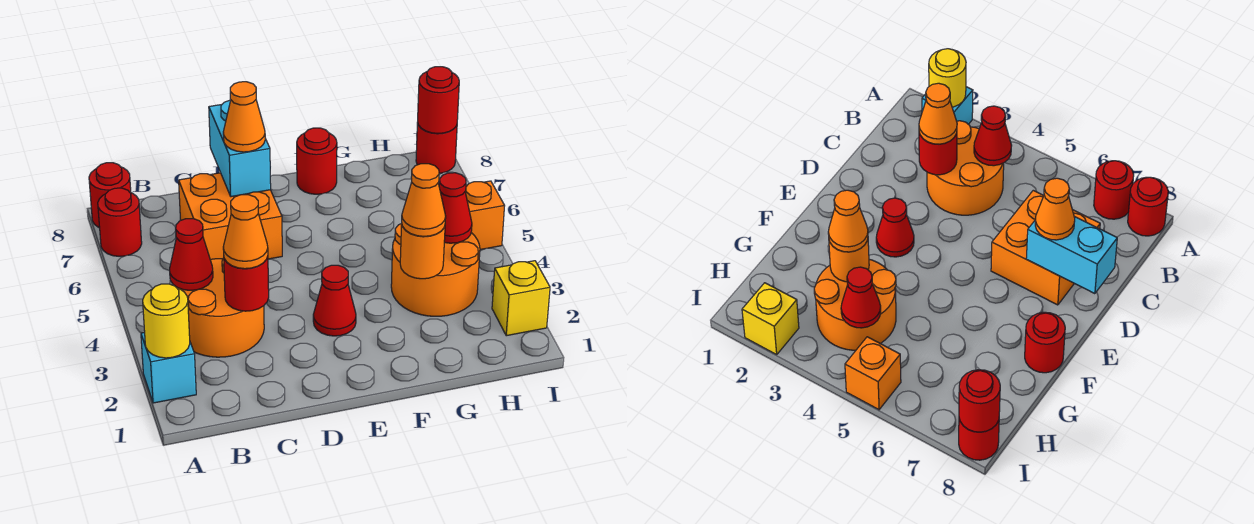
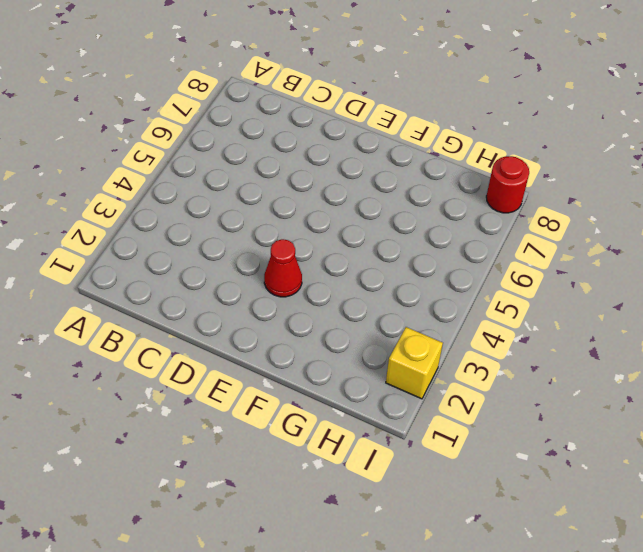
none -> cyan brick A2 level 1
none -> red round brick A7 level 1
none -> red round brick A8 level 1

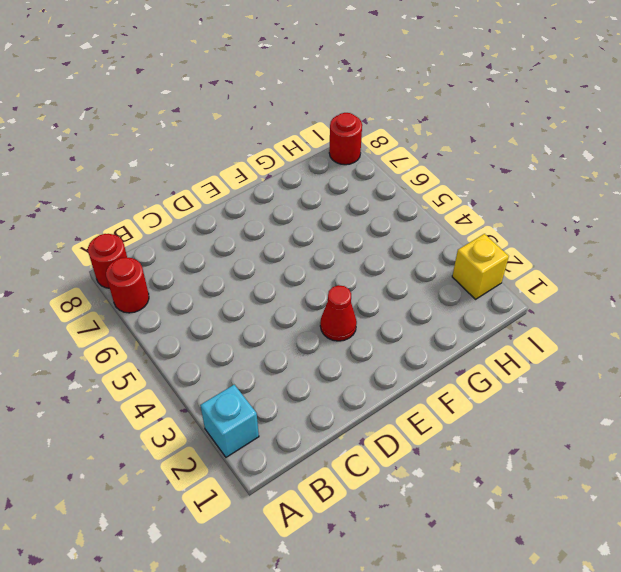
none -> orange round brick B3:C4 level 1
none -> orange brick C6:D7 level 1
none -> red round brick F8 level 1

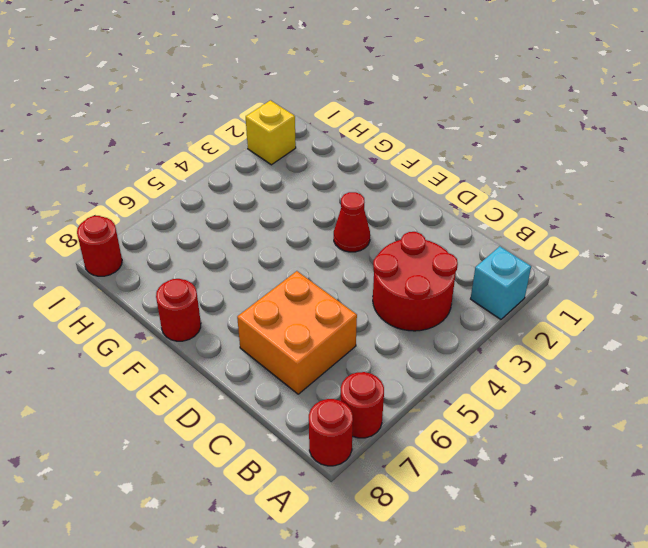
red round brick B3:C4 level 1 -> orange round brick B3:C4 level 1
none -> orange round brick G3:H4 level 1
none -> orange brick I5 level 1
none -> yellow round brick A2 level 2

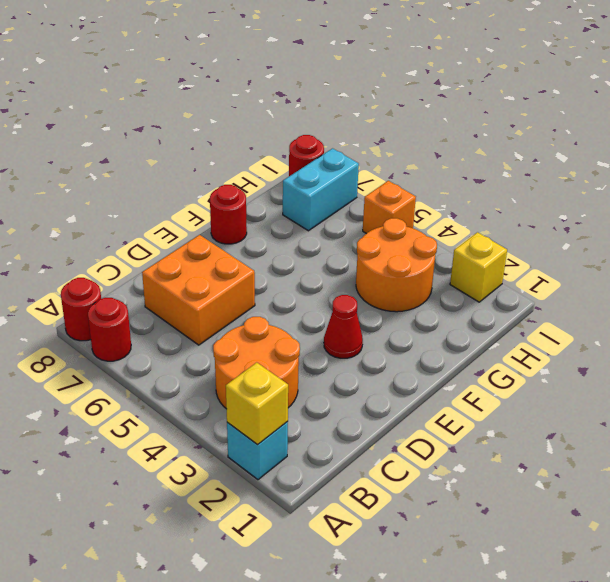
yellow brick A2 level 2 -> yellow round brick A2 level 2
cyan brick H7:I7 level 1 -> cyan brick D7:D8 level 2
none -> red cone B4 level 2
none -> red round brick C3 level 2
none -> orange round brick G3 level 2

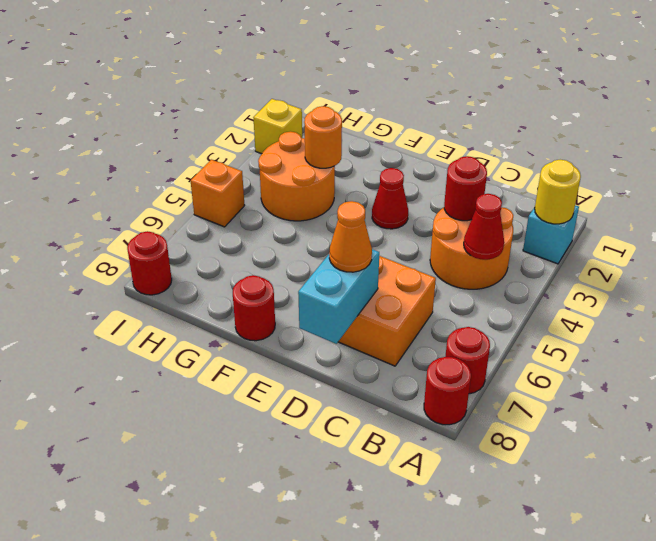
none -> red cone H4 level 2
none -> red round brick I8 level 2
none -> orange cone C3 level 3

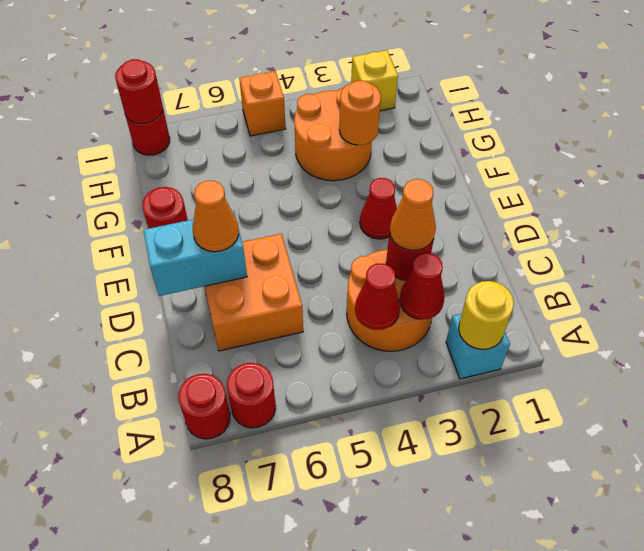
red cone B3 level 2 -> red cone H4 level 2
none -> orange cone G3 level 3

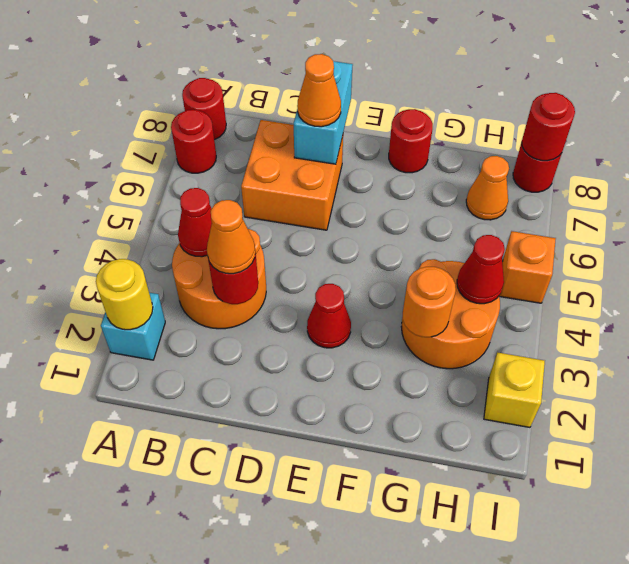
orange cone H7 level 1 -> orange cone G3 level 3

